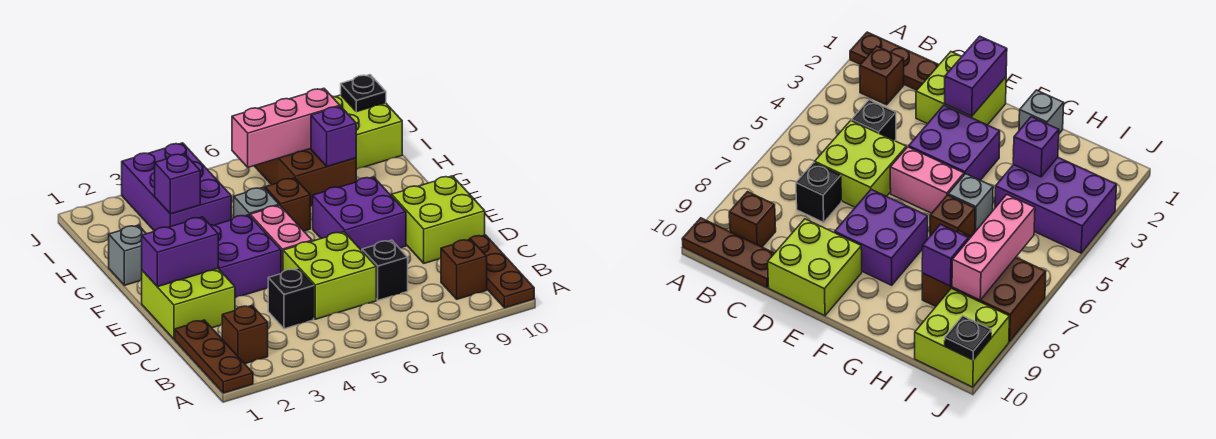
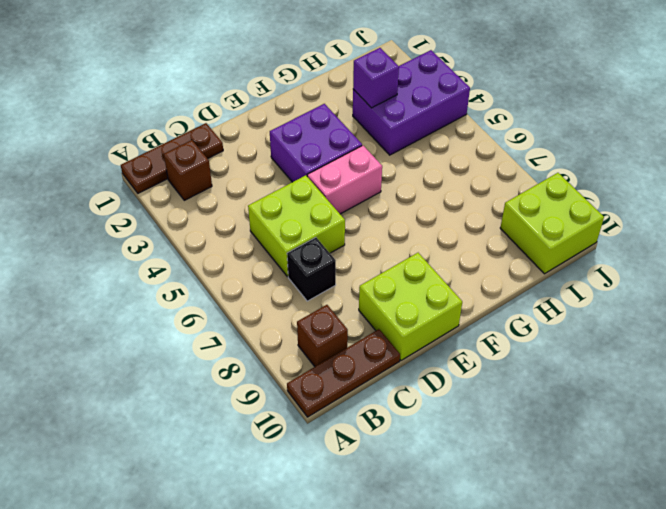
none -> black brick C4 level 1
none -> lime brick D1:E2 level 1
none -> purple brick E7:F8 level 1

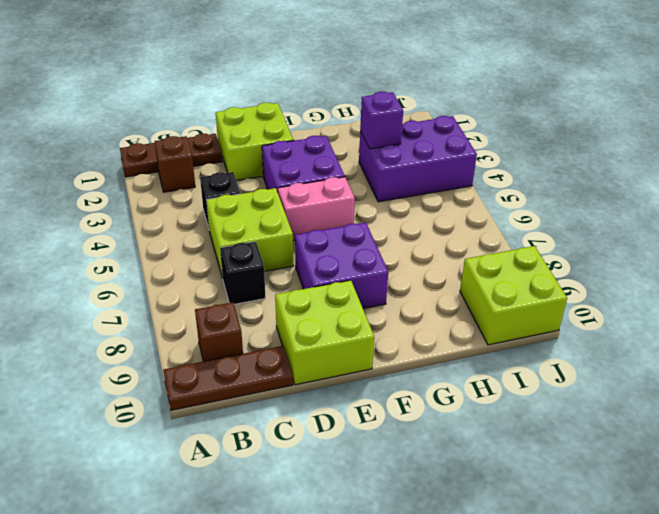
none -> grey brick G1 level 1
none -> grey brick G5 level 1
none -> brown brick G6 level 1

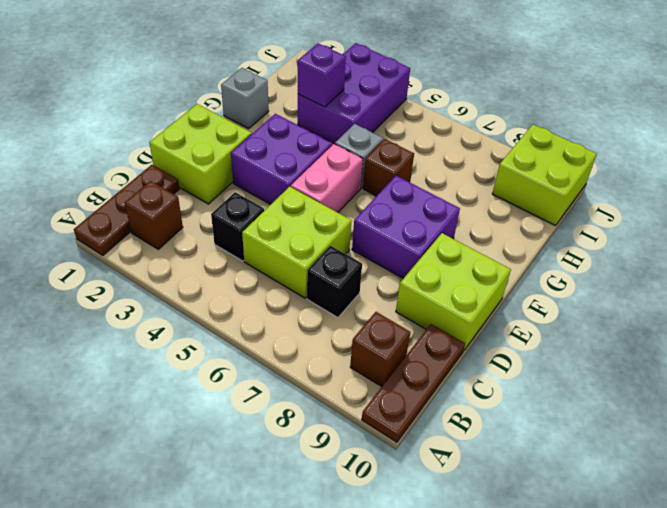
none -> brown brick H7:J8 level 1
none -> purple brick E1:E2 level 2
none -> purple brick H8 level 2

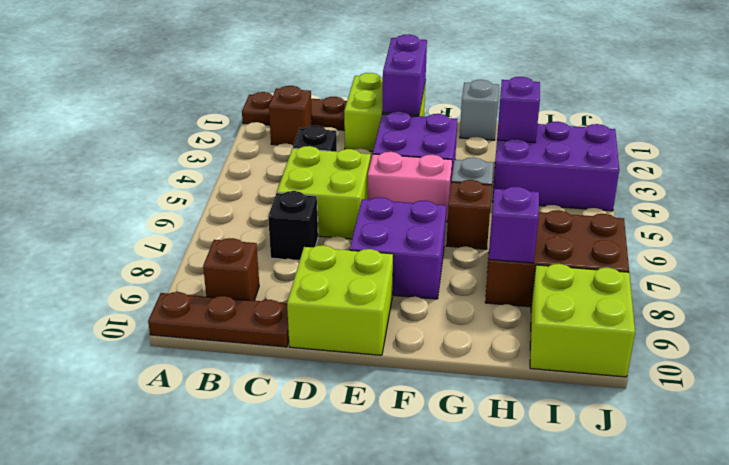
none -> pink brick I6:I8 level 2
none -> black plate J10 level 2

